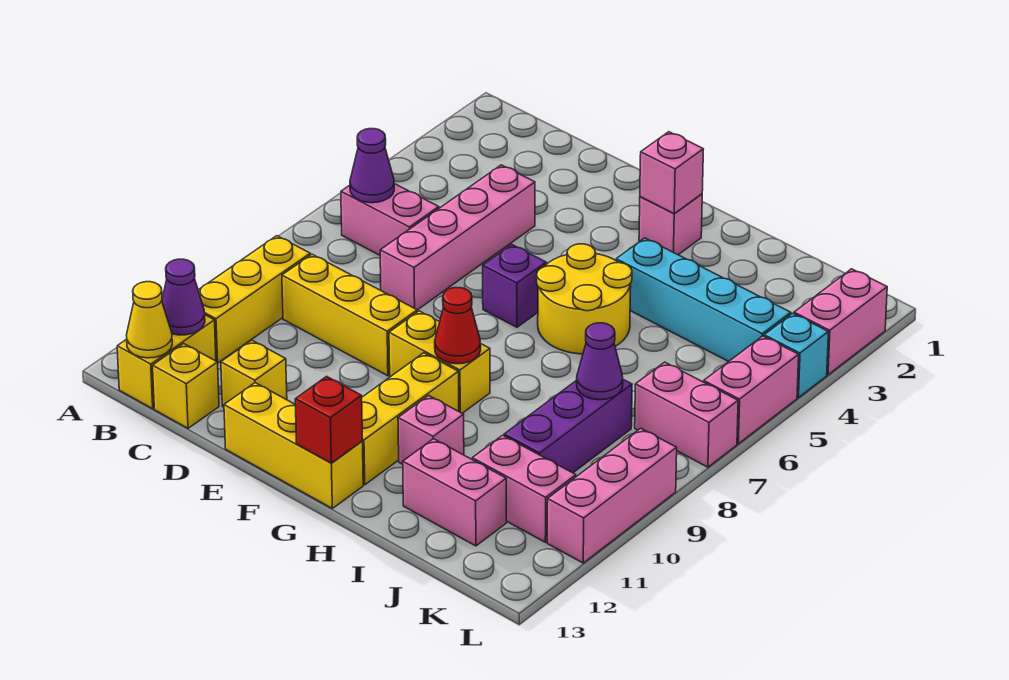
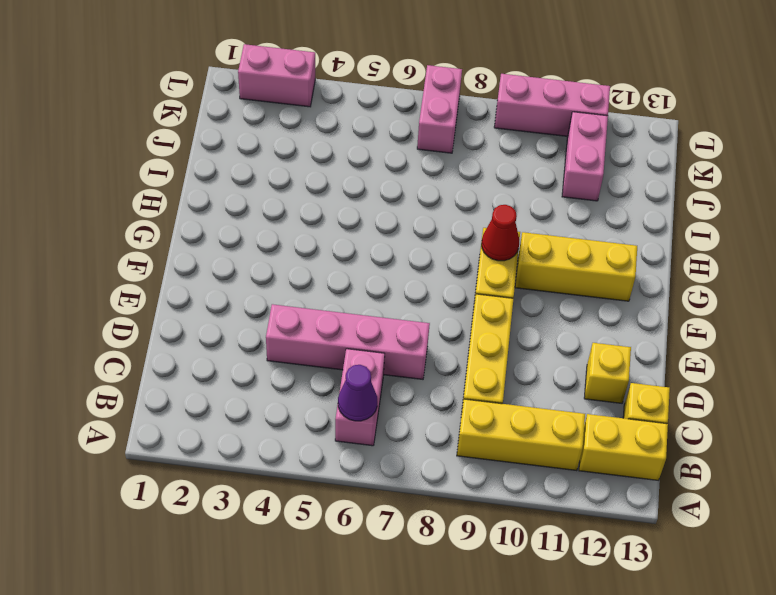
none -> yellow brick E13:G13 level 1
none -> purple brick F6 level 1
none -> pink brick G2 level 1
none -> yellow round brick G5:H6 level 1

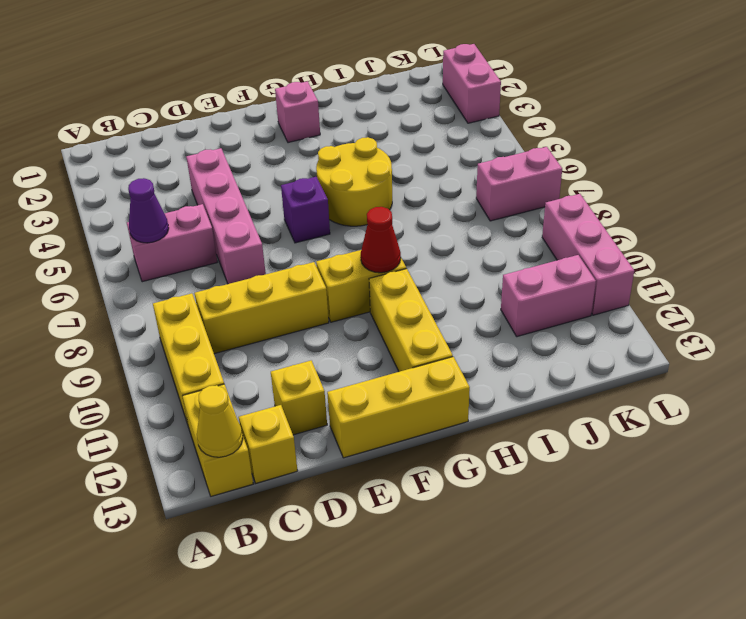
none -> cyan brick H4:K4 level 1
none -> pink brick H11 level 1
none -> pink brick I12:J12 level 1
none -> purple brick J8:J10 level 1

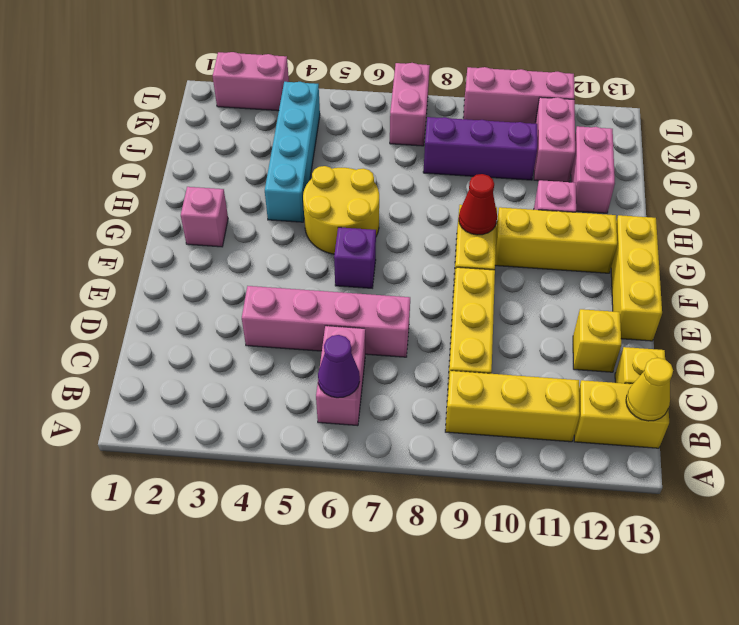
none -> cyan brick L4 level 1
none -> pink brick L5:L6 level 1
none -> purple cone B12 level 2
none -> pink brick G2 level 2

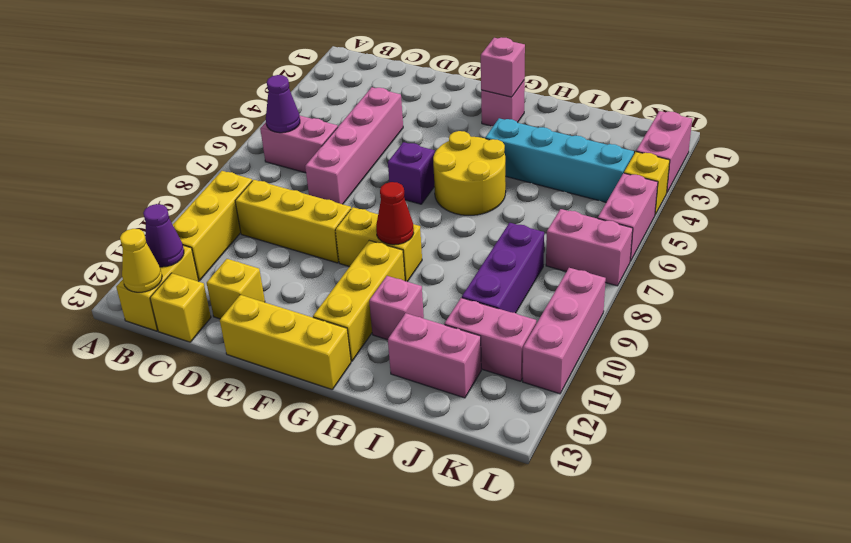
yellow brick L4 level 1 -> cyan brick L4 level 1
none -> red brick G13 level 2
none -> purple cone J8 level 2

